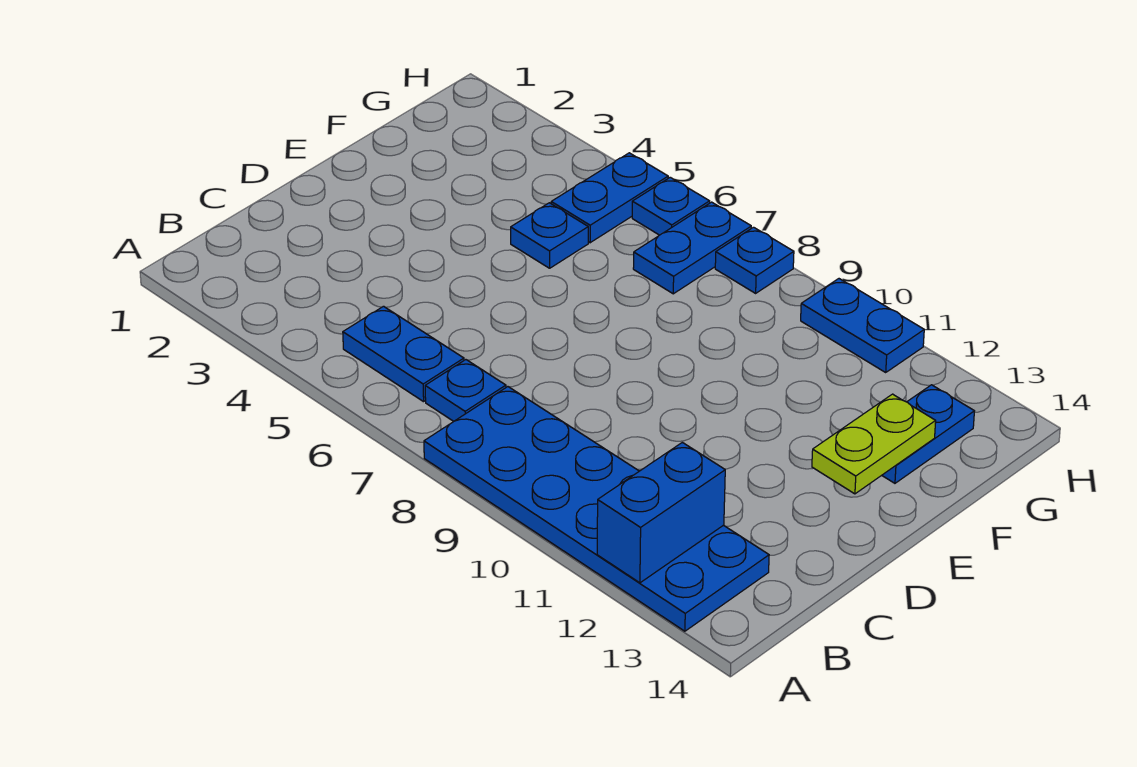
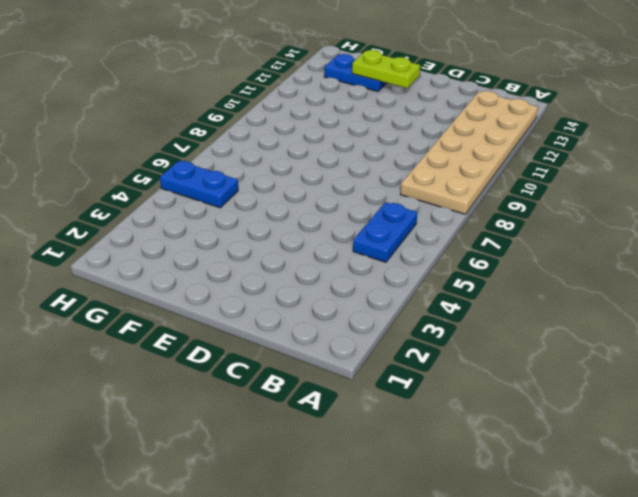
tan plate A8:B13 level 1 -> blue plate A8:B13 level 1
none -> blue plate B7 level 1
none -> blue plate F5 level 1
none -> blue plate G7:H7 level 1

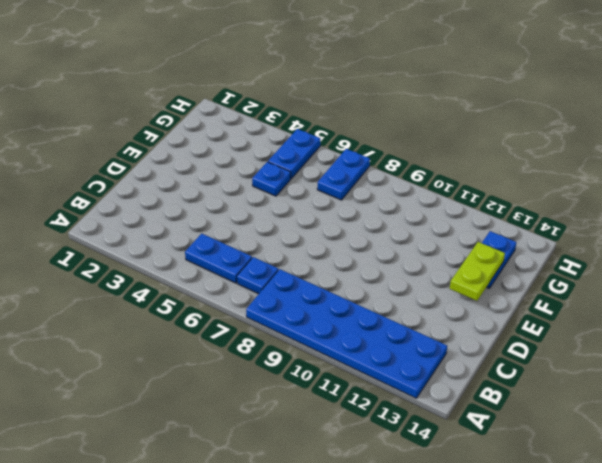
none -> blue plate H6 level 1
none -> blue plate H8 level 1
none -> blue plate H10:H11 level 1

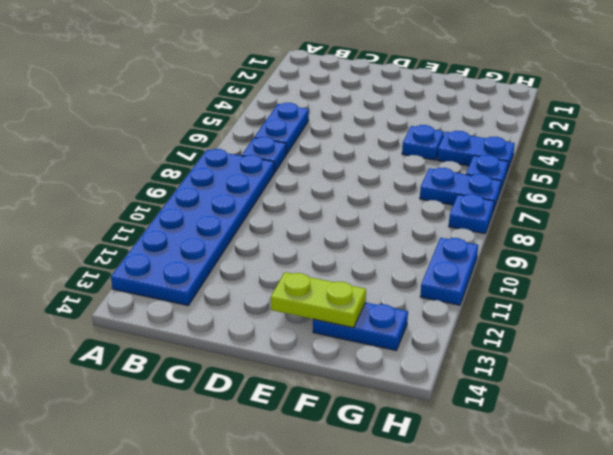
none -> blue brick A12:B12 level 2

